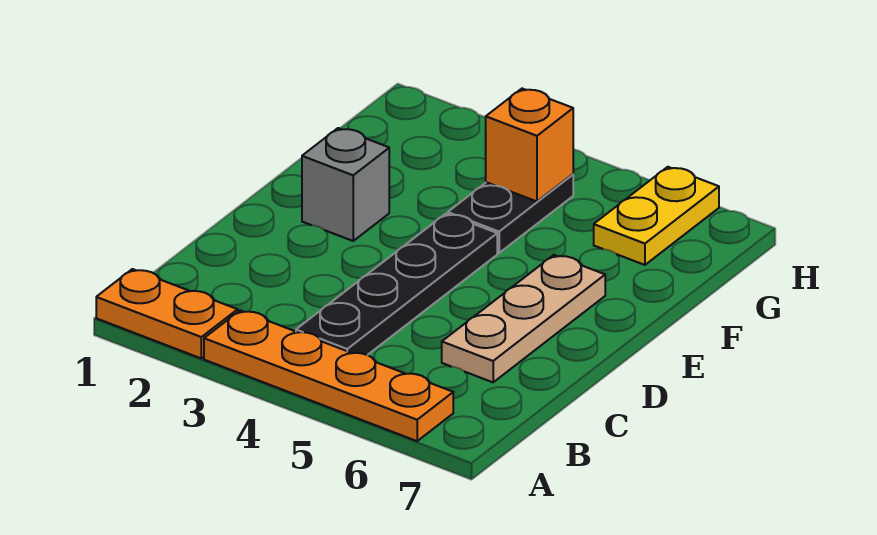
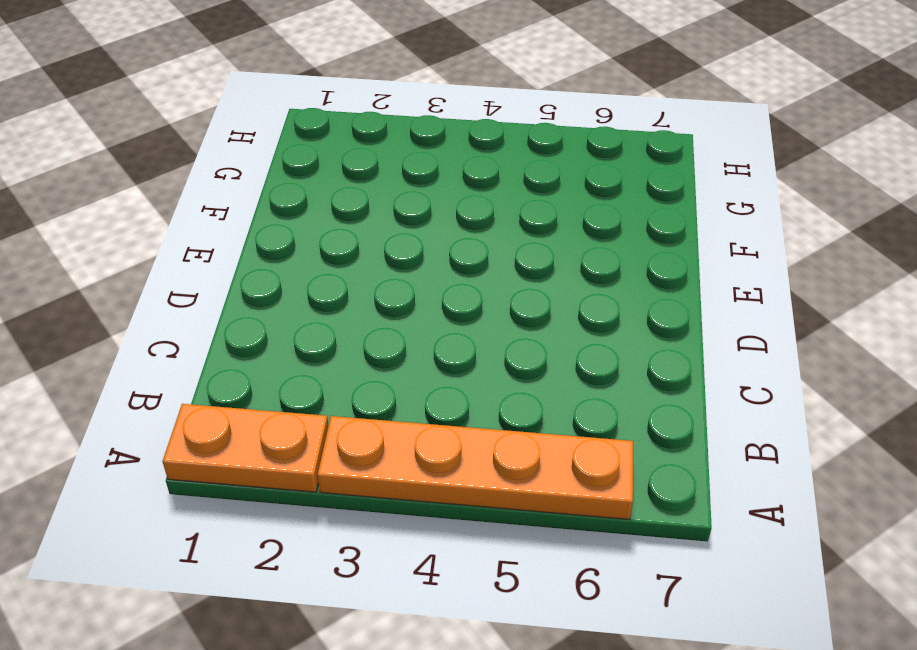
none -> black plate B4:E4 level 1
none -> tan plate C6:E6 level 1

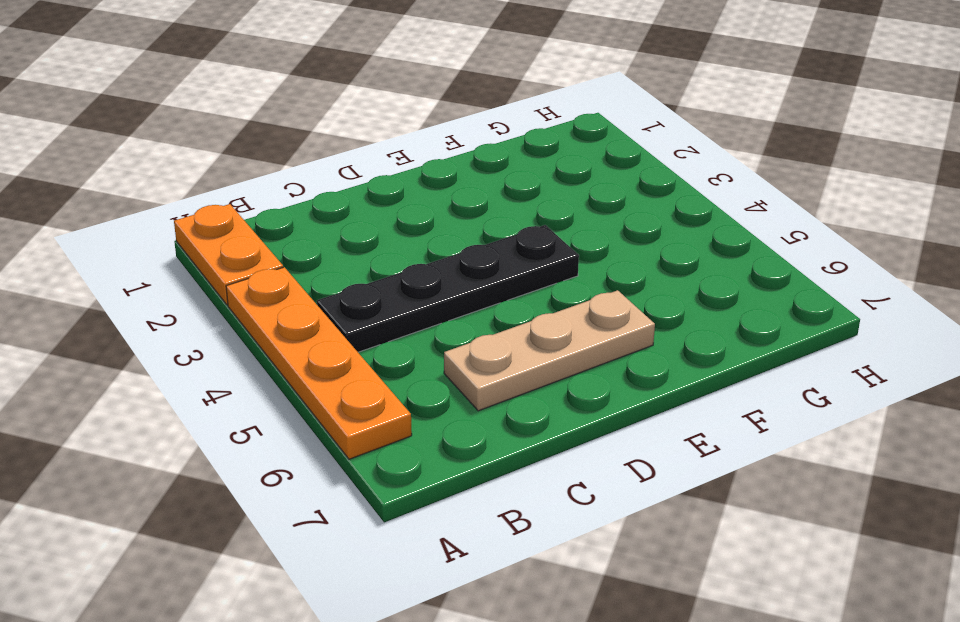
none -> grey brick E2 level 1
none -> black plate F4:G4 level 1

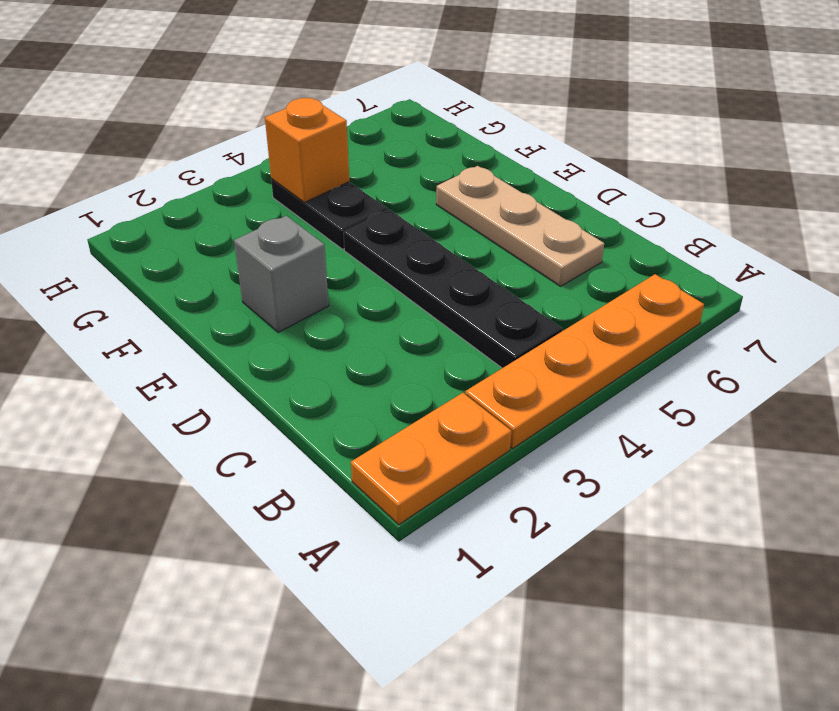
none -> yellow plate G6:H6 level 1

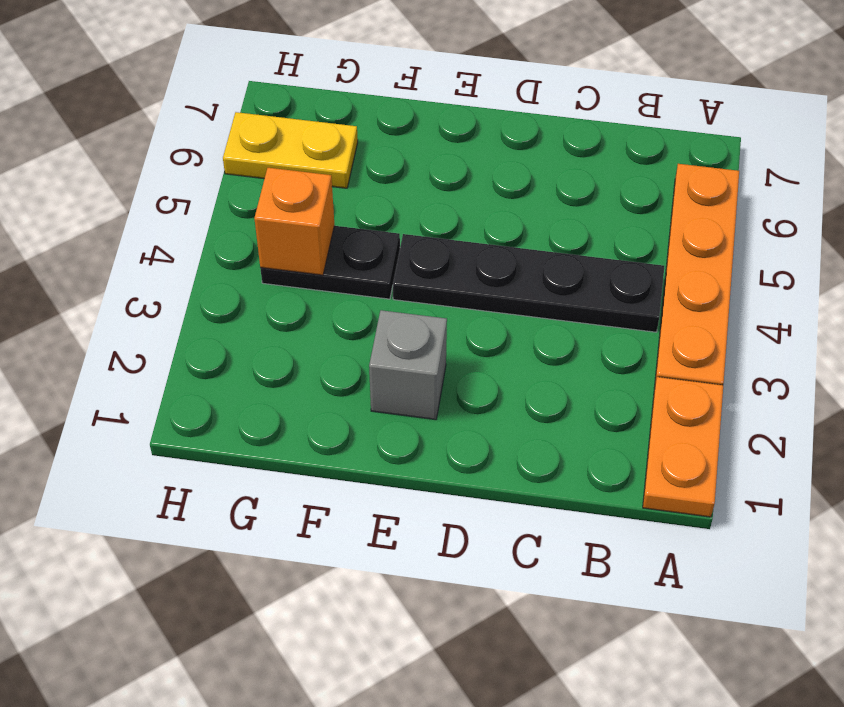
none -> tan plate C6:E6 level 1

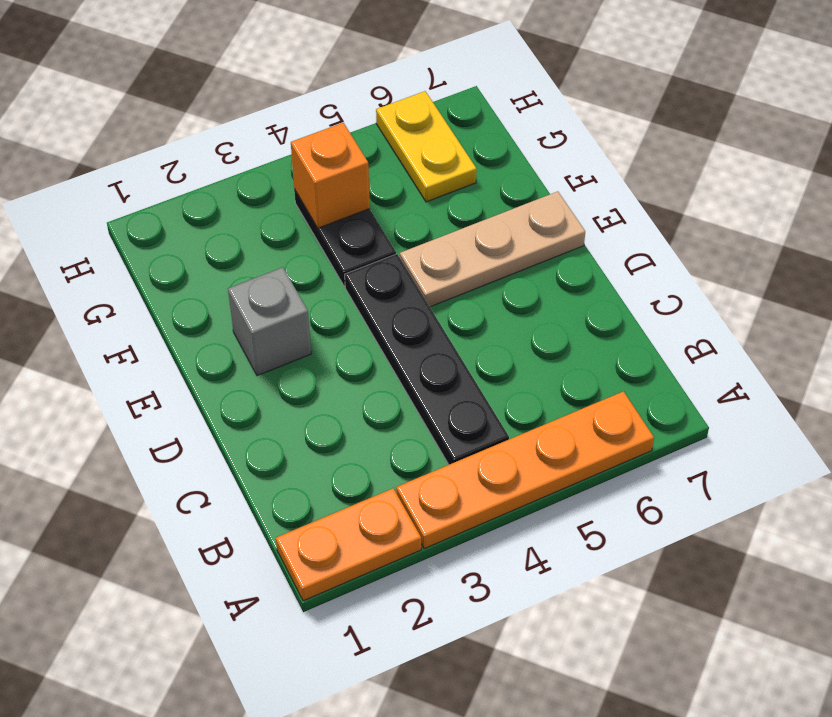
tan plate E5:E7 level 1 -> tan plate C6:E6 level 1

